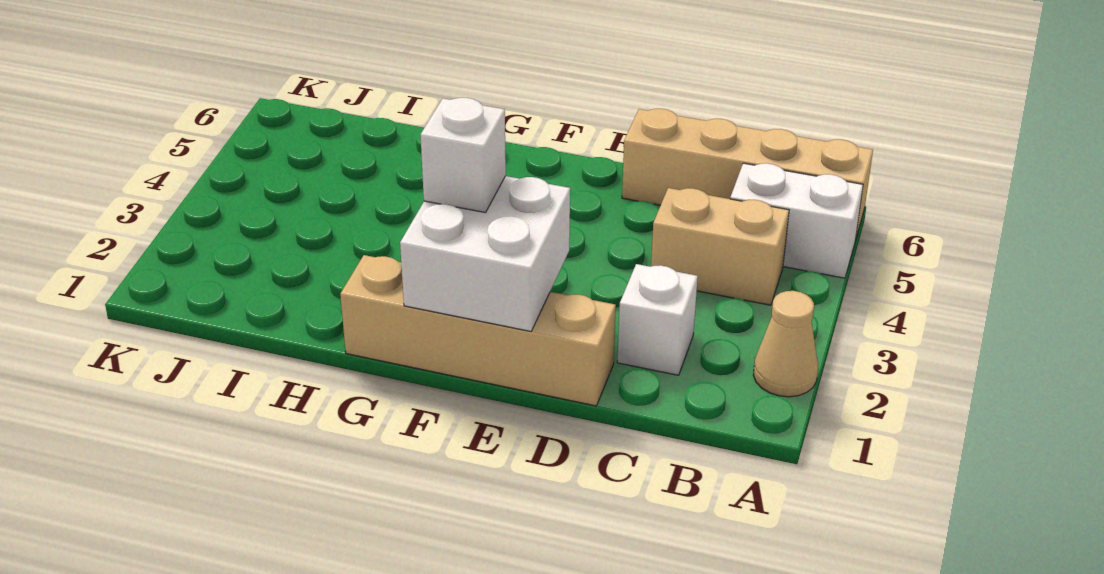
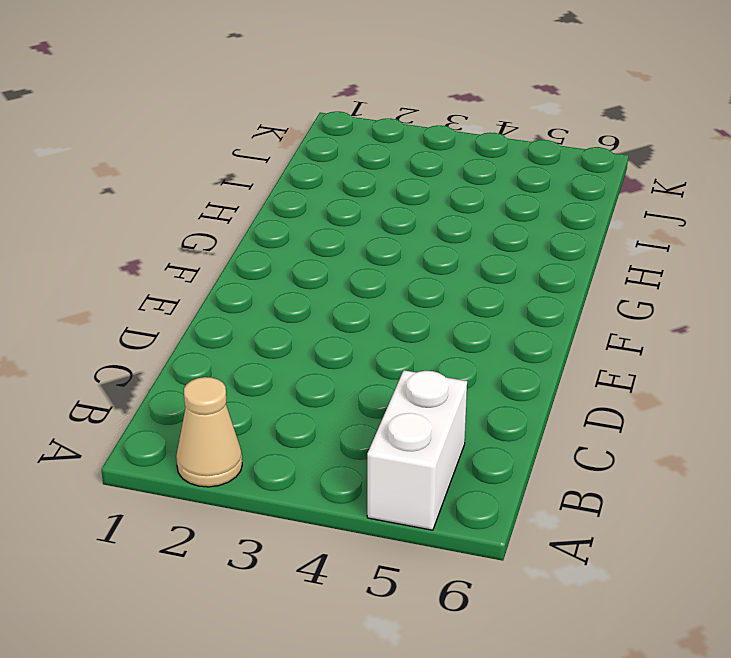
none -> tan brick A6:D6 level 1
none -> tan brick B4:C4 level 1

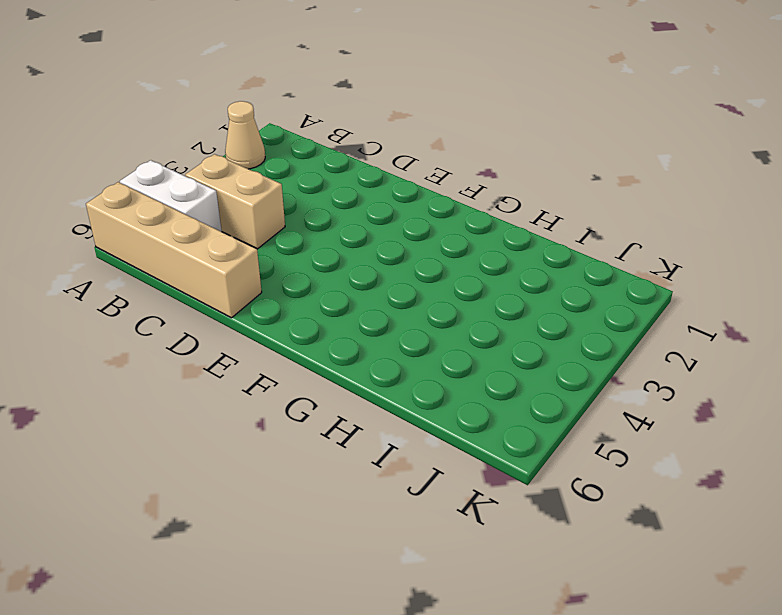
none -> white brick C2 level 1
none -> tan brick D1:G1 level 1

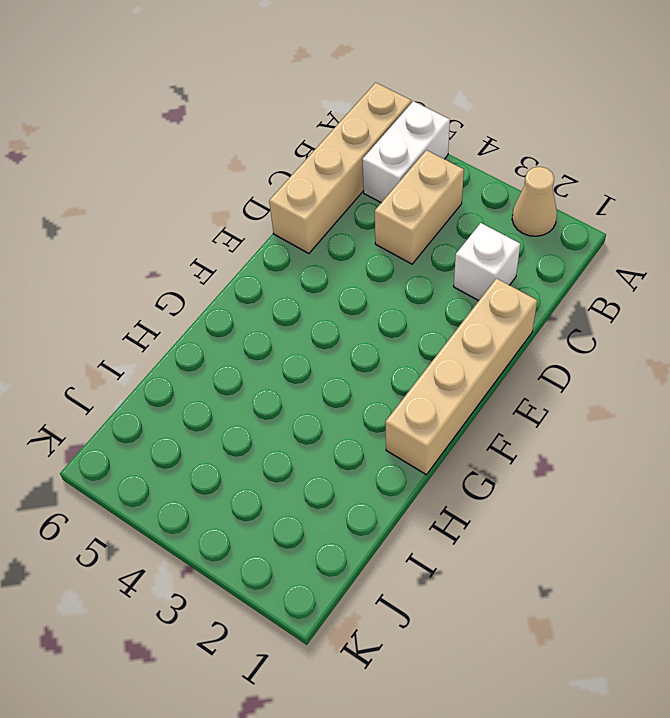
none -> white brick E1:F2 level 2
none -> white brick F2 level 3

